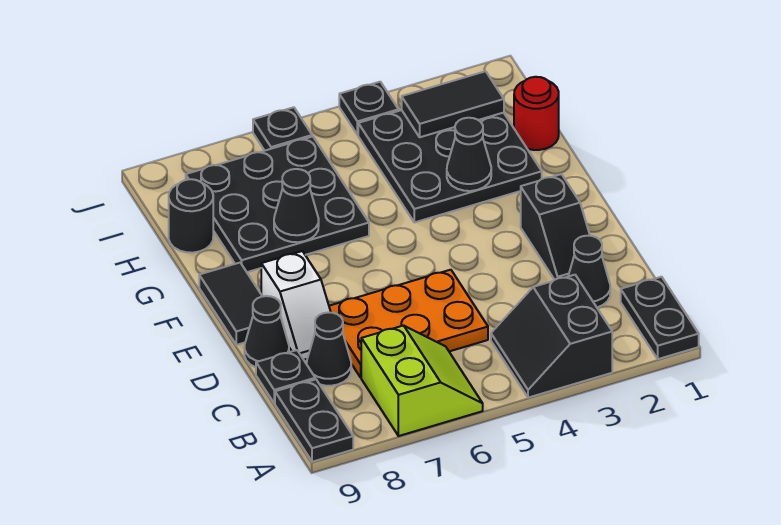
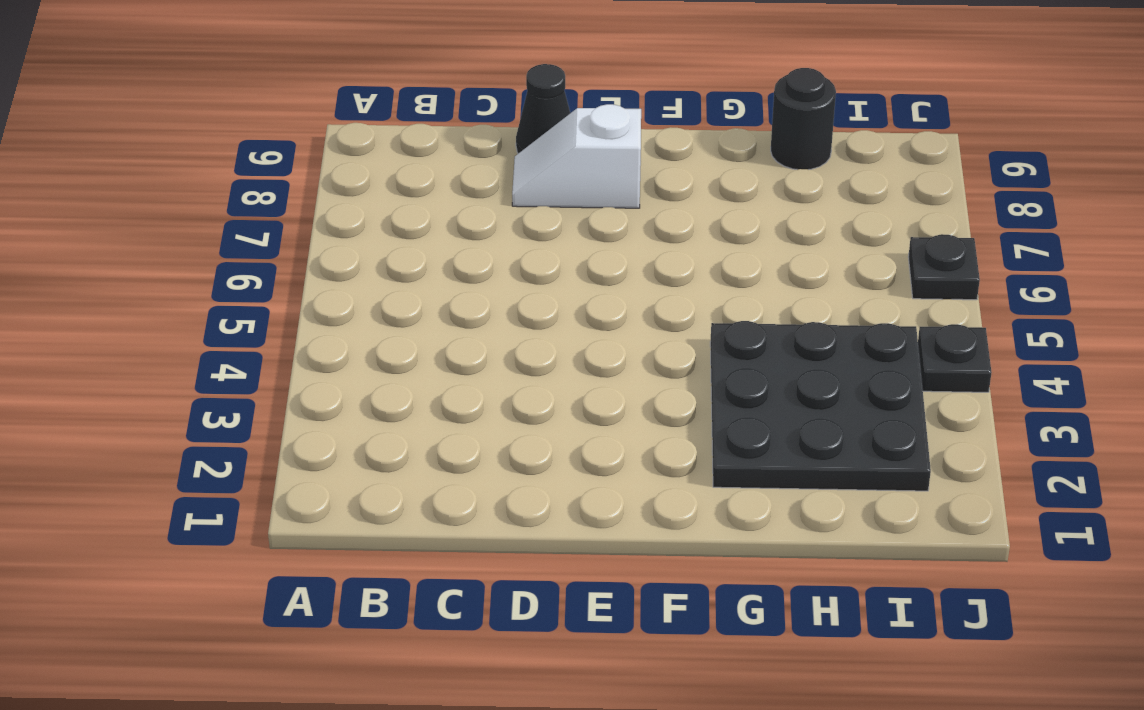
none -> black plate A1:B1 level 1
none -> black slope A3:B4 level 1 top 3
none -> lime slope A6:B7 level 1 top 7

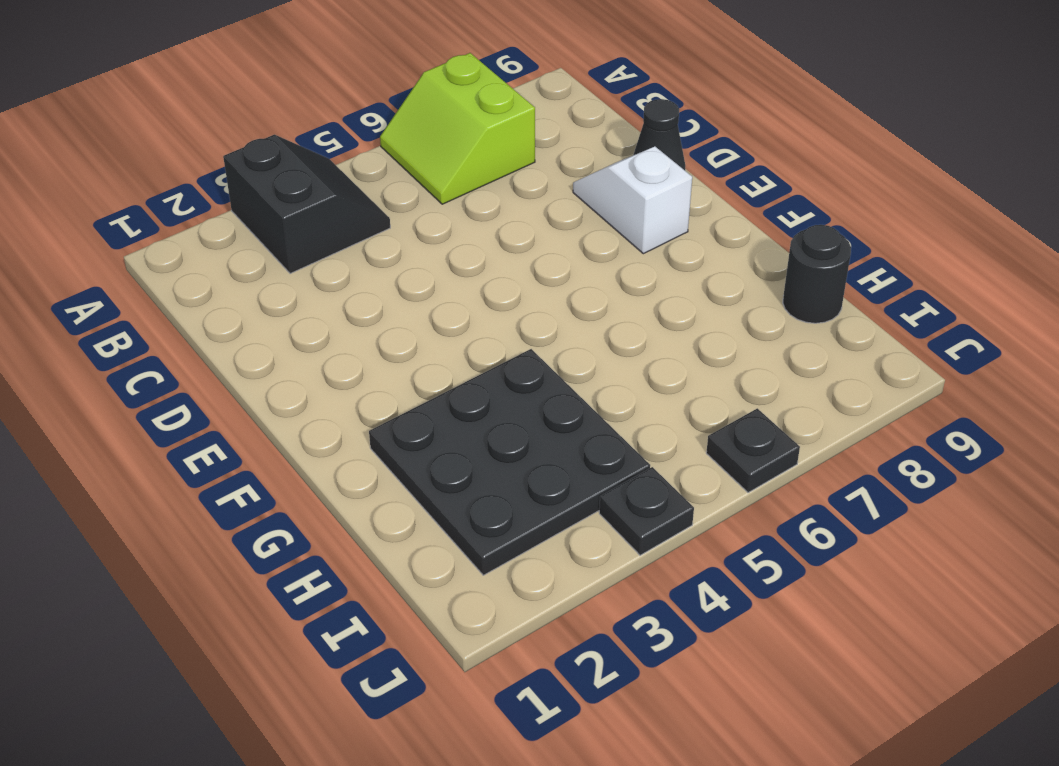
none -> black plate A1:B1 level 1
none -> black plate A9:B9 level 1
none -> black cone C2 level 1

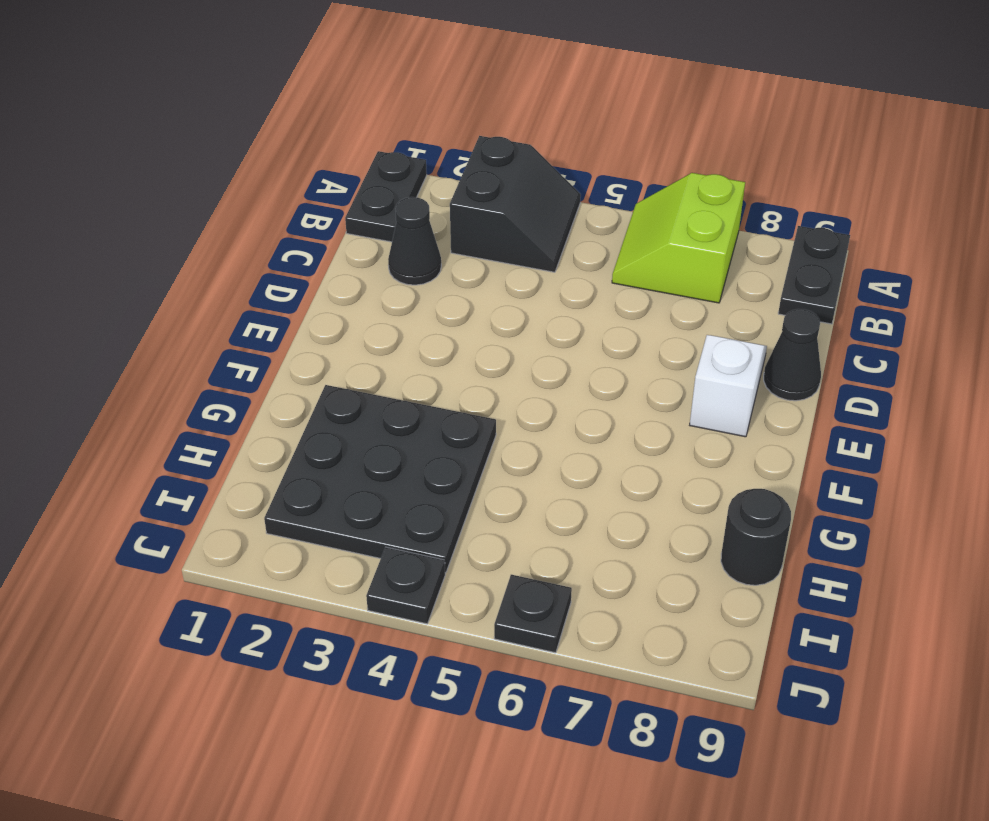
none -> orange plate C5:D7 level 1
none -> black cone C8 level 1
none -> black plate C9 level 1

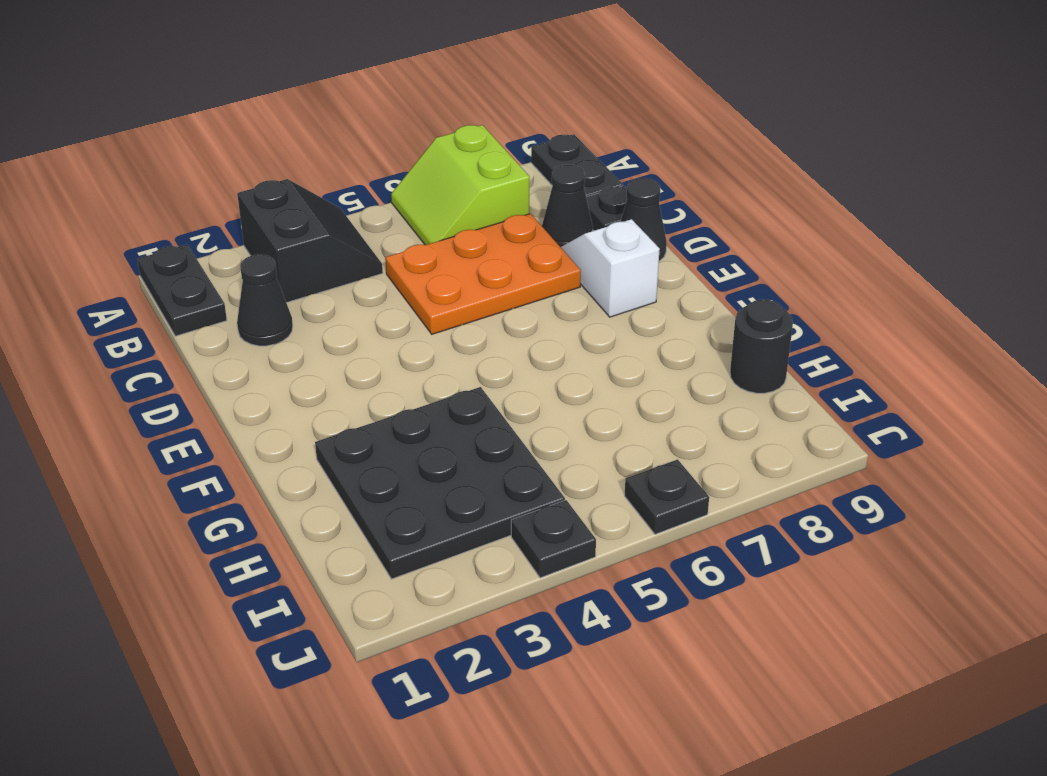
none -> black slope D2:E2 level 1 top E
none -> black tile E9:F9 level 1
none -> black plate G6:I8 level 1

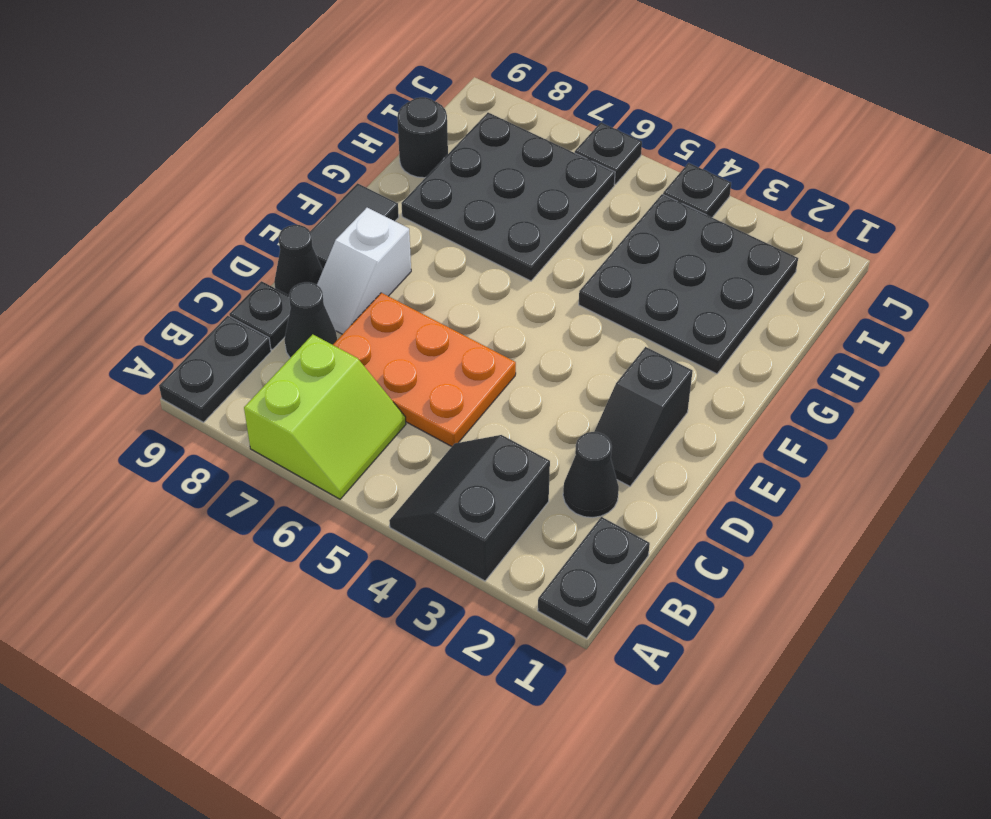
none -> red round brick H1 level 1
none -> black cone G3 level 2
none -> black cone G7 level 2

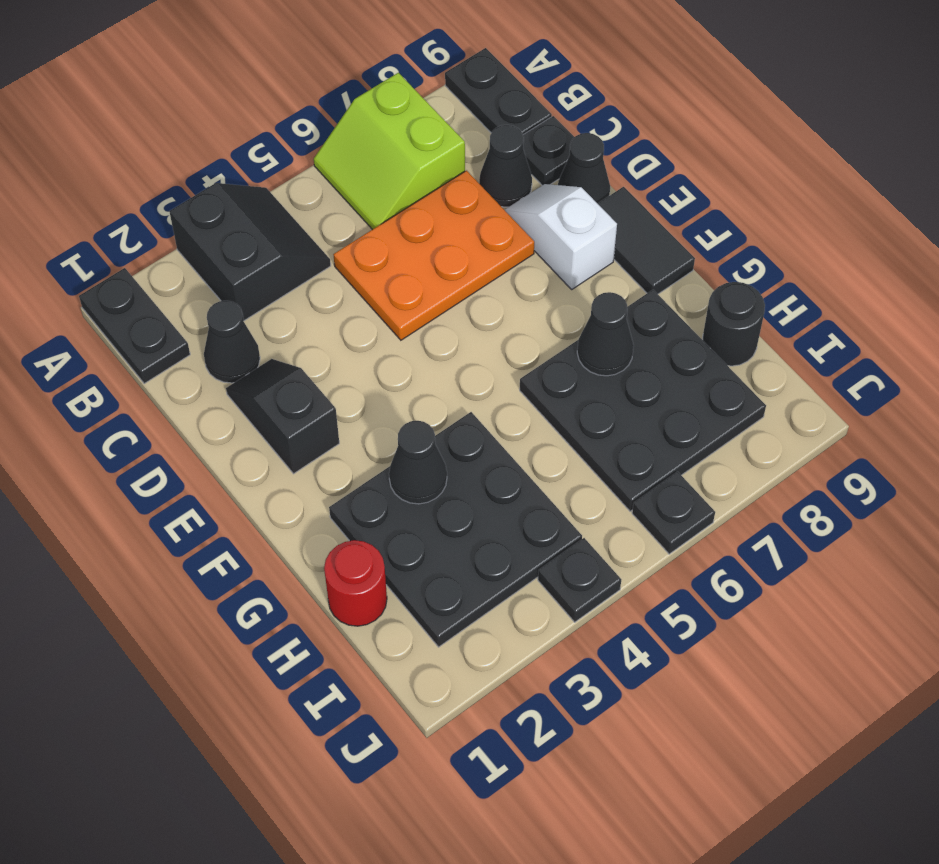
none -> black tile I2:I3 level 2

